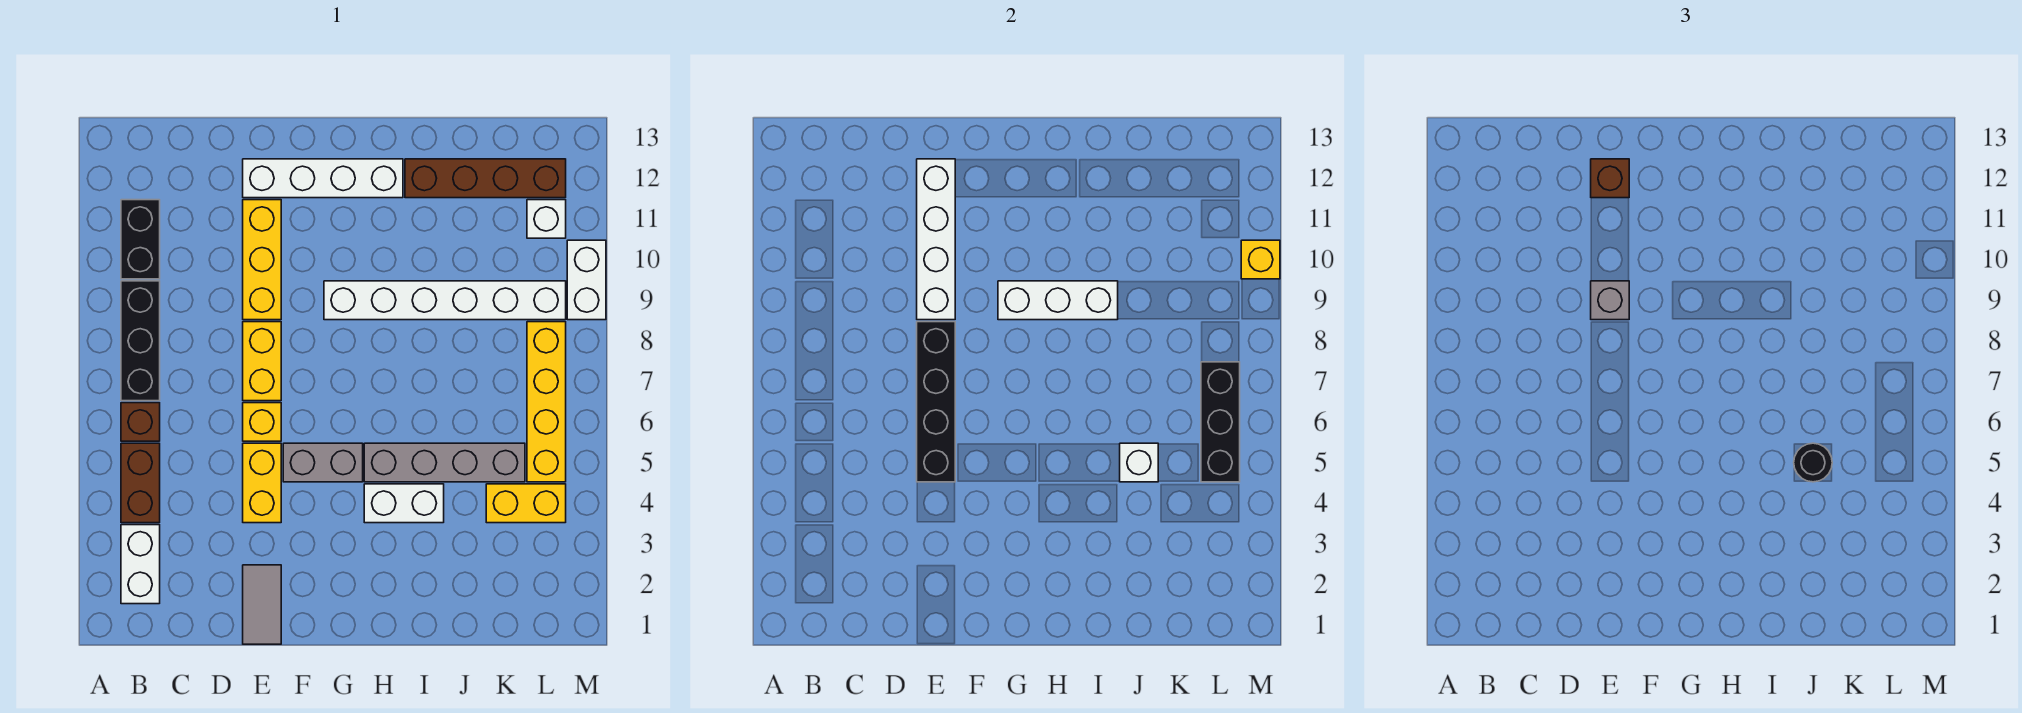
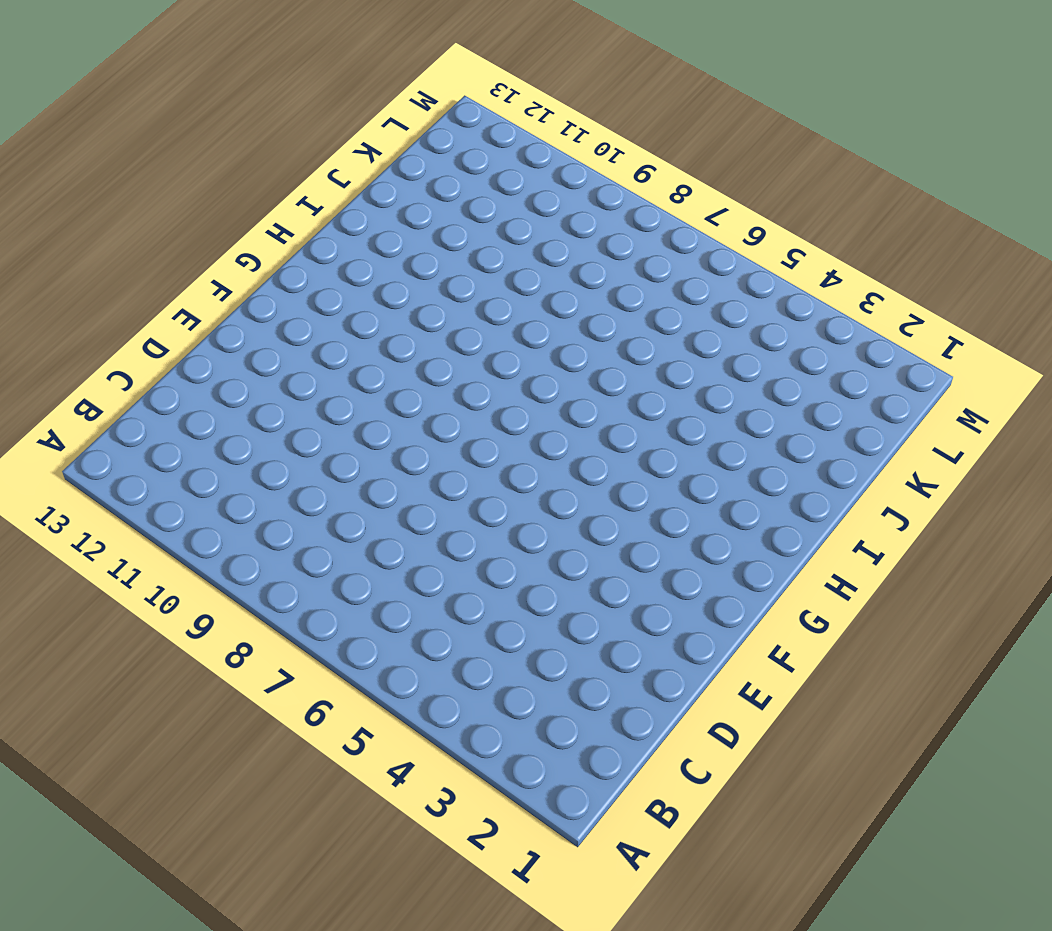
none -> white brick B2:B3 level 1
none -> brown brick B4:B5 level 1
none -> brown brick B6 level 1

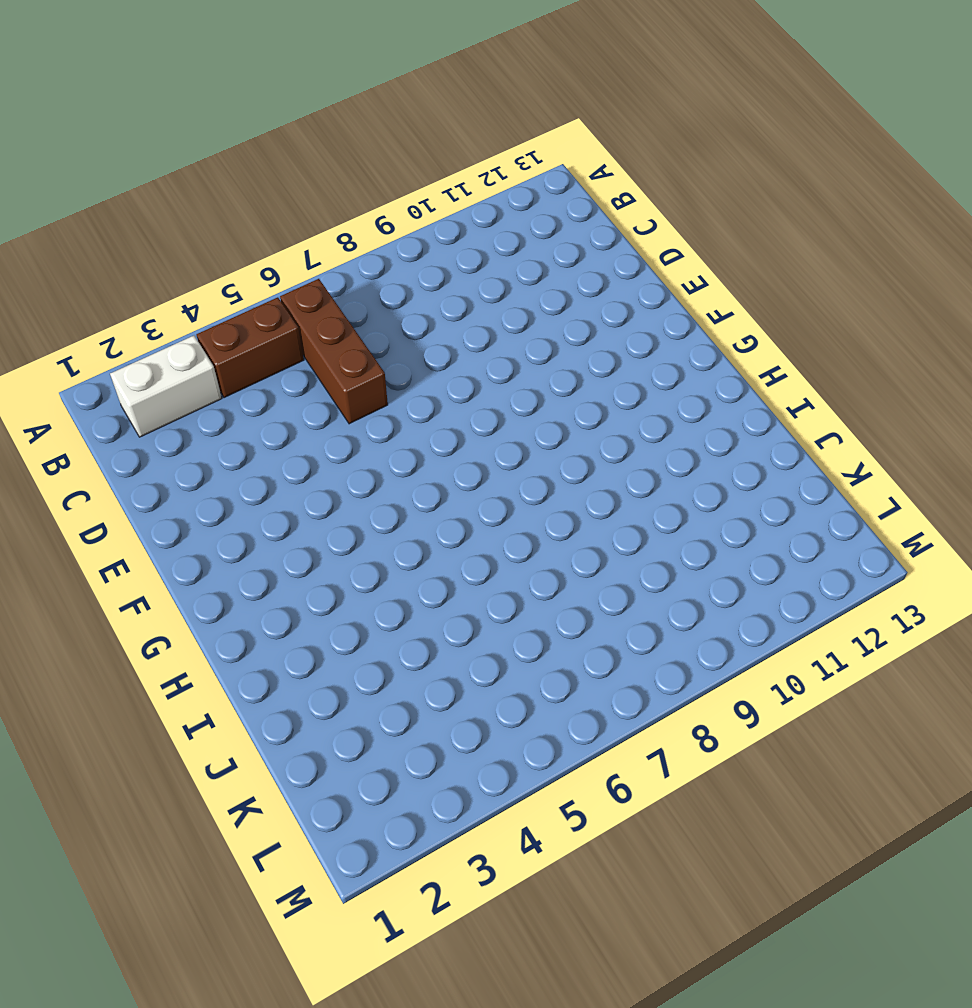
brown brick B6:D6 level 1 -> brown brick B6 level 1
none -> black brick B7:B9 level 1
none -> black brick B10:B11 level 1
none -> grey tile E1:E2 level 1

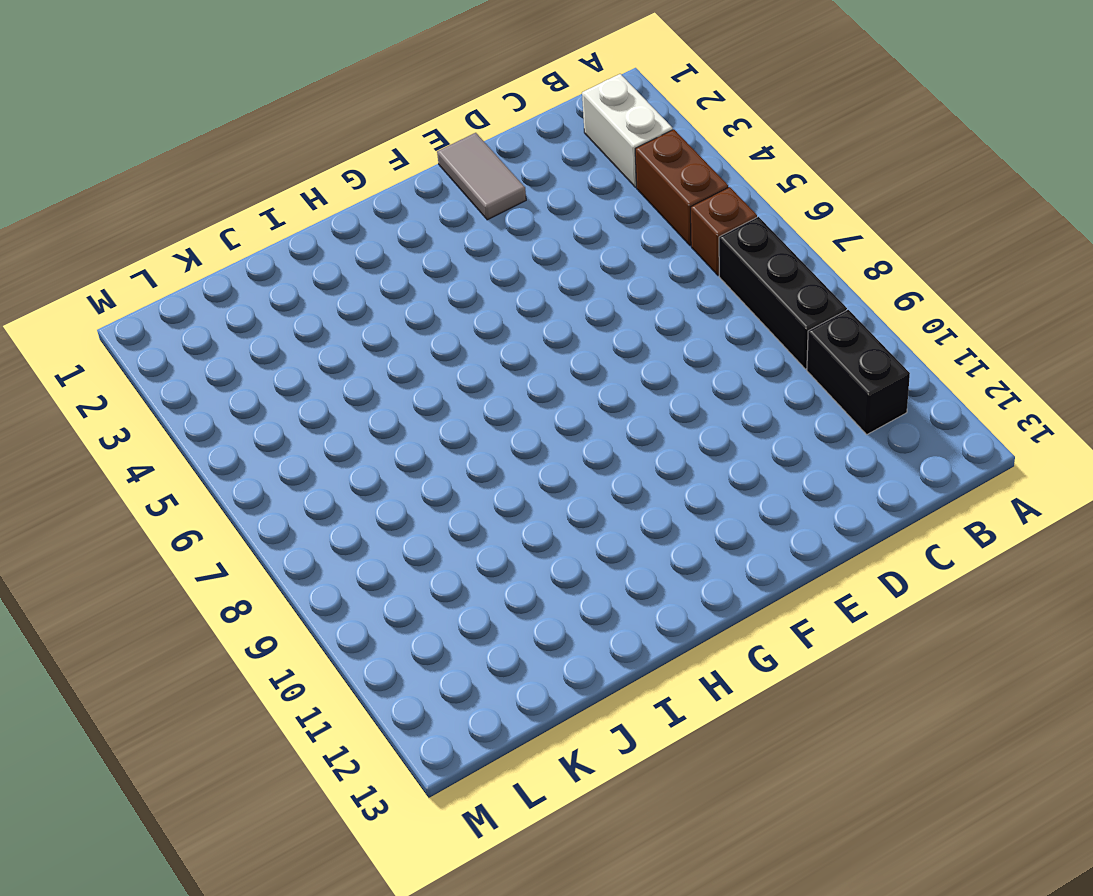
none -> yellow brick E4:E5 level 1
none -> yellow brick E6 level 1
none -> yellow brick E7:E8 level 1

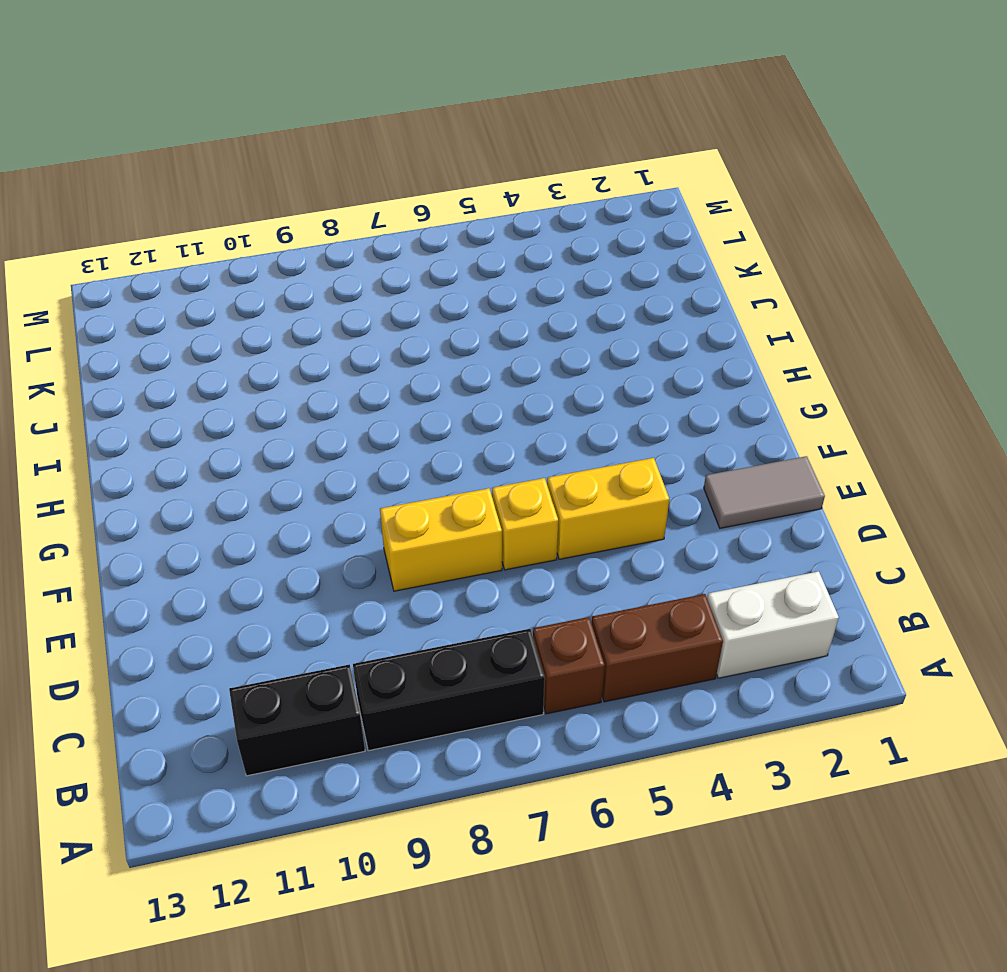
none -> yellow brick E9:E11 level 1
none -> white brick E12:H12 level 1
none -> grey brick F5:G5 level 1

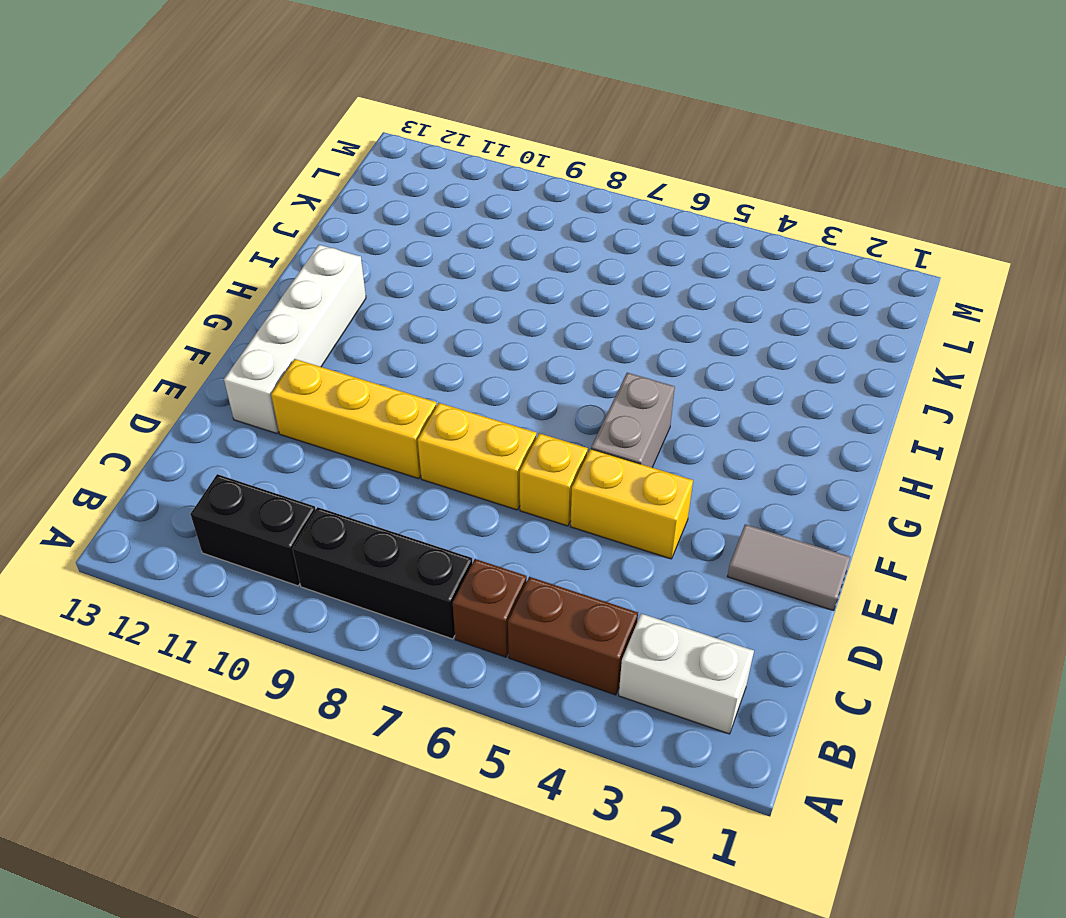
none -> white brick G9:L9 level 1
none -> white brick H4:I4 level 1
none -> grey brick H5:K5 level 1

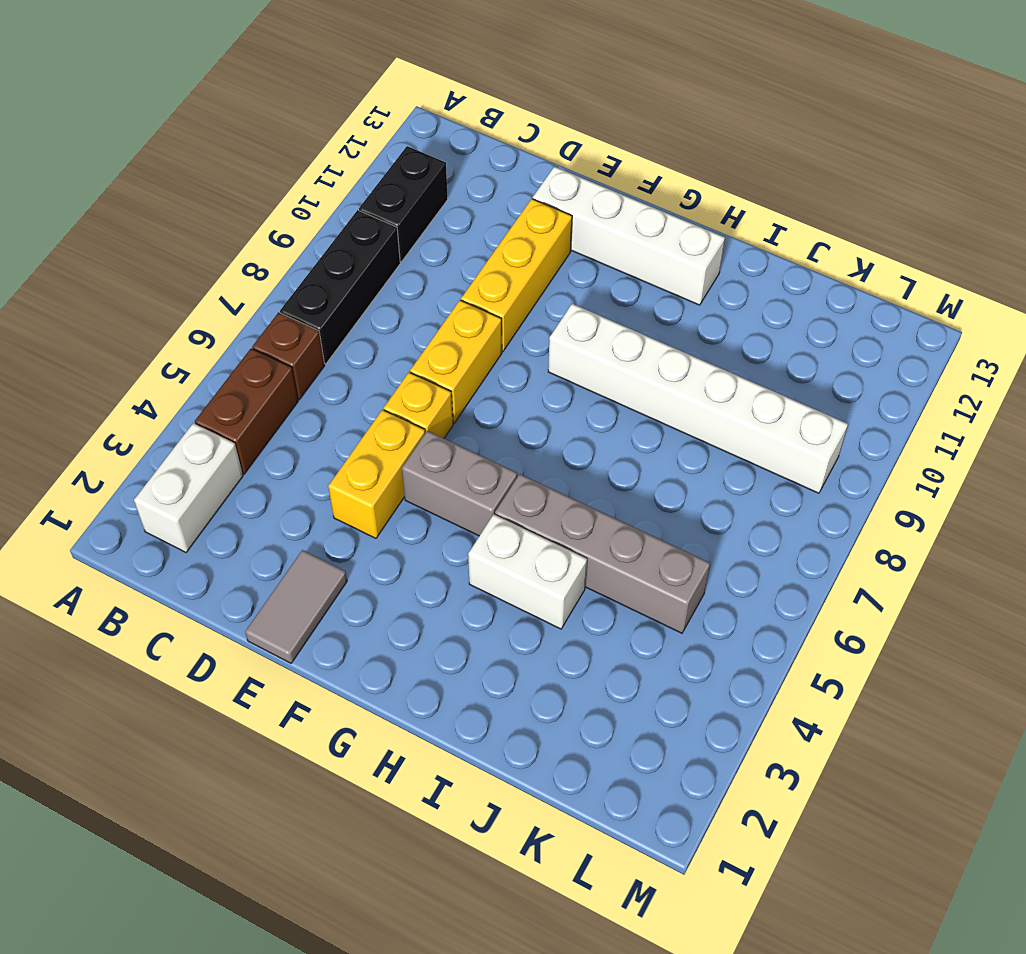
none -> brown brick I12:L12 level 1
none -> yellow brick K4:L4 level 1
none -> yellow brick L5:L8 level 1

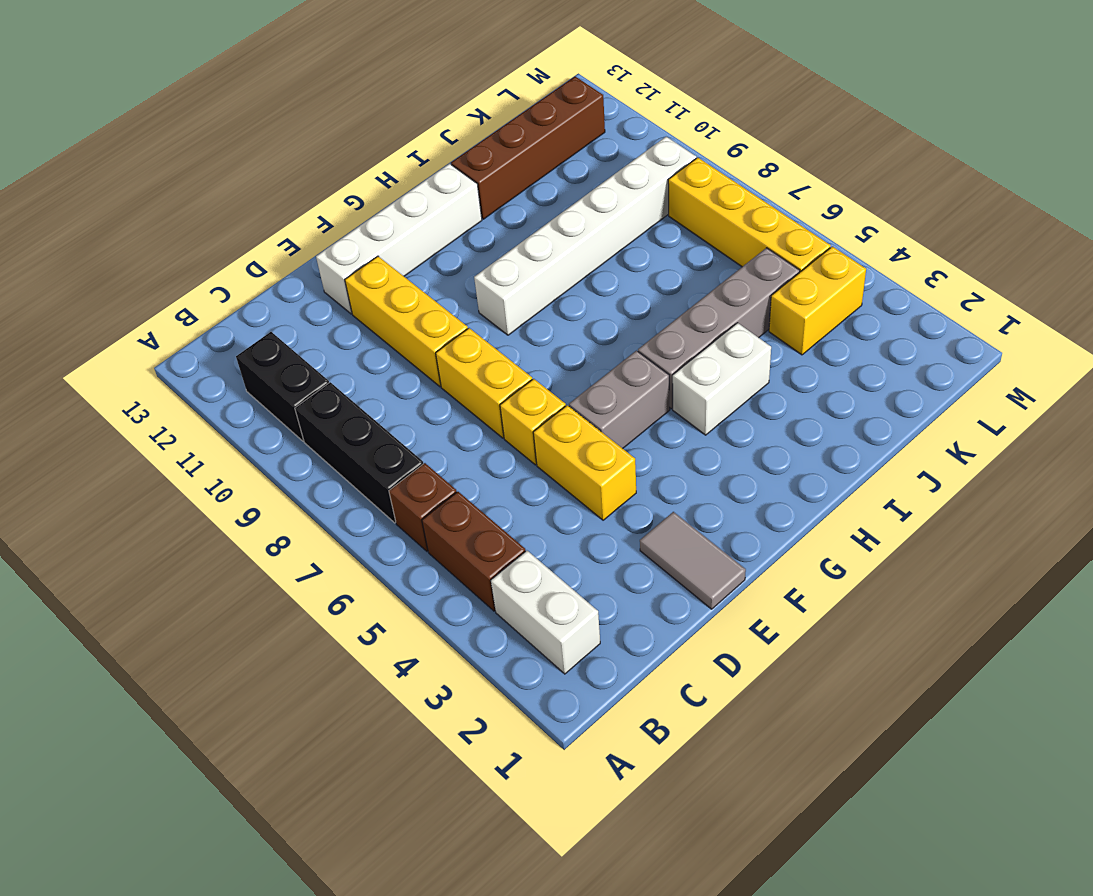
none -> white brick L11 level 1
none -> white brick M9:M10 level 1
none -> black brick E5:E8 level 2

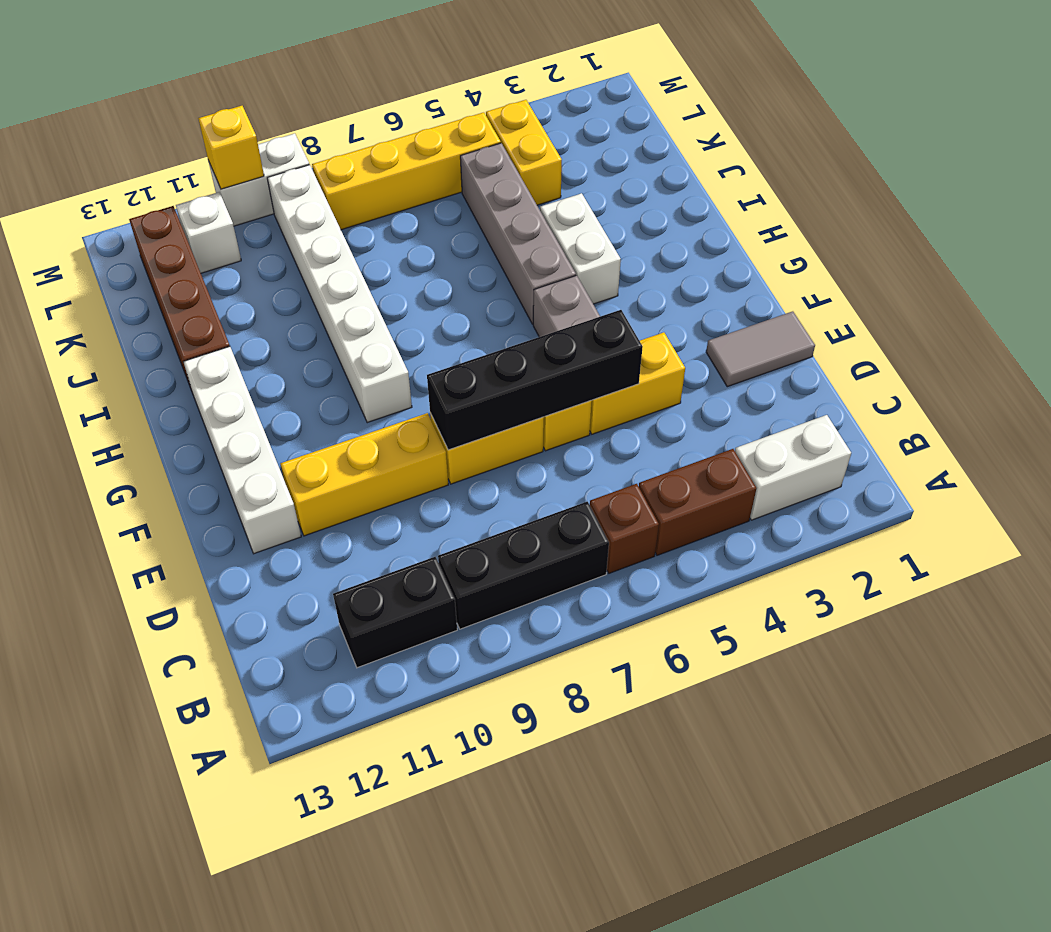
none -> white brick E9:E12 level 2
none -> white brick G9:I9 level 2
none -> white brick J5 level 2

